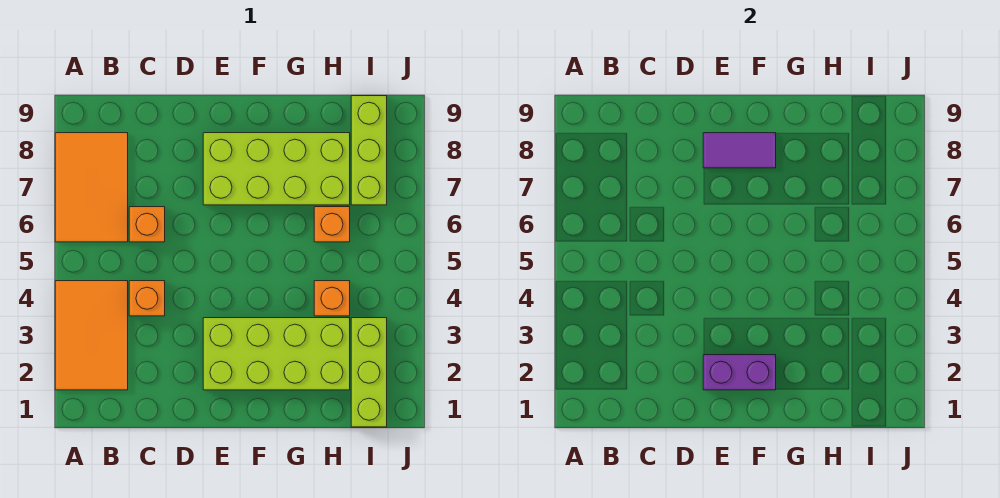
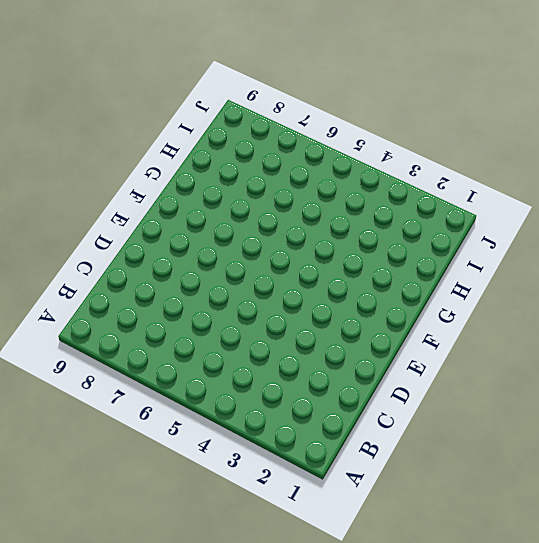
none -> orange tile A2:B4 level 1
none -> orange tile A6:B8 level 1
none -> orange brick C4 level 1

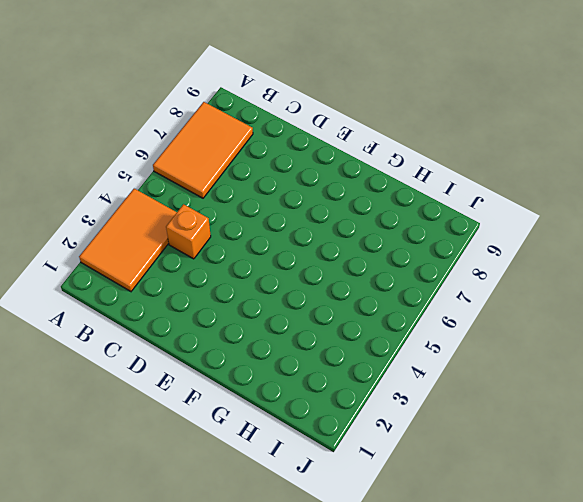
none -> orange brick C6 level 1
none -> lime brick E2:H3 level 1
none -> lime brick E7:H8 level 1

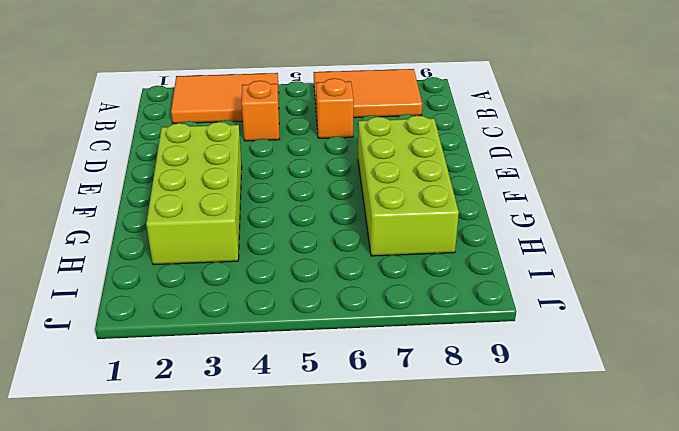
none -> orange brick H4 level 1
none -> orange brick H6 level 1
none -> lime brick I1:I3 level 1

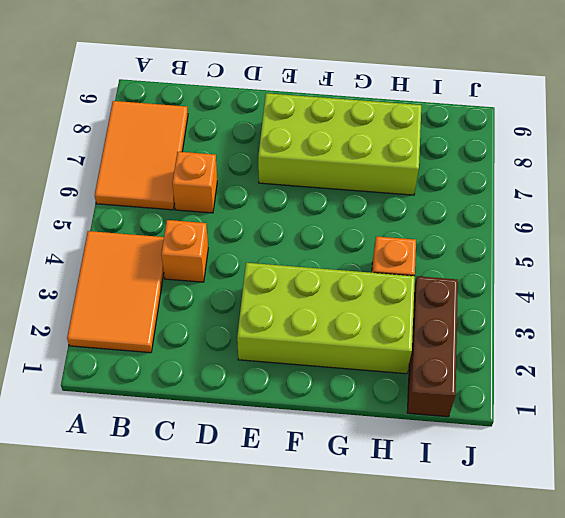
brown brick I1:I3 level 1 -> lime brick I1:I3 level 1
none -> orange brick H6 level 1
none -> lime brick I7:I9 level 1
none -> purple brick E2:F2 level 2

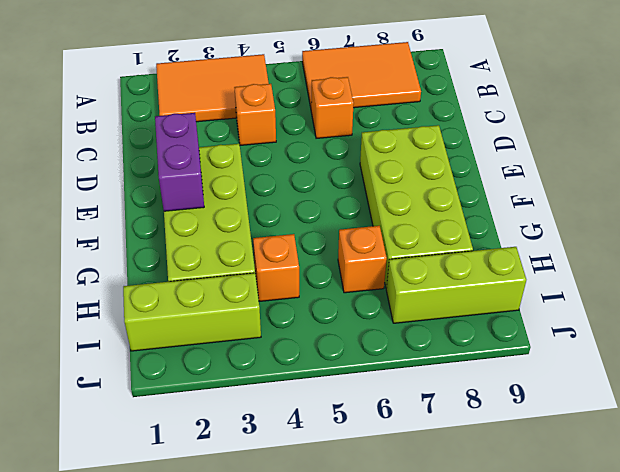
none -> purple tile E8:F8 level 2

